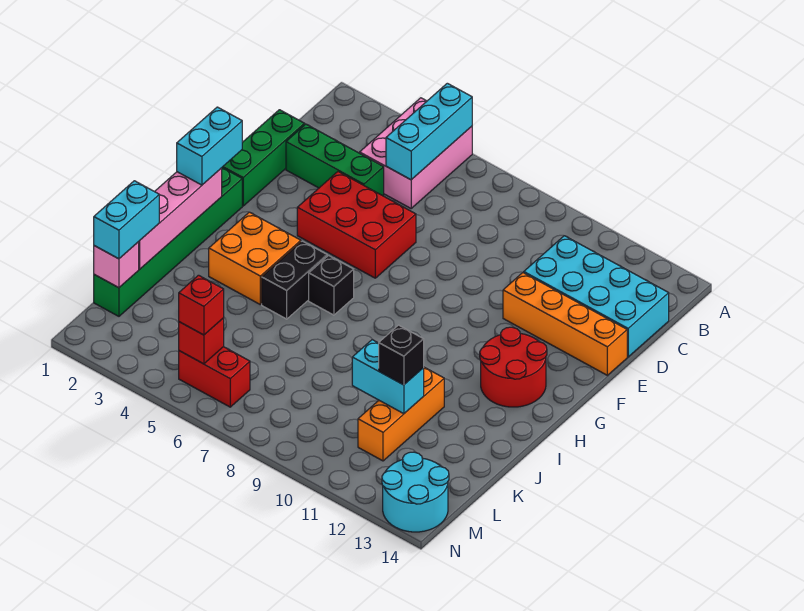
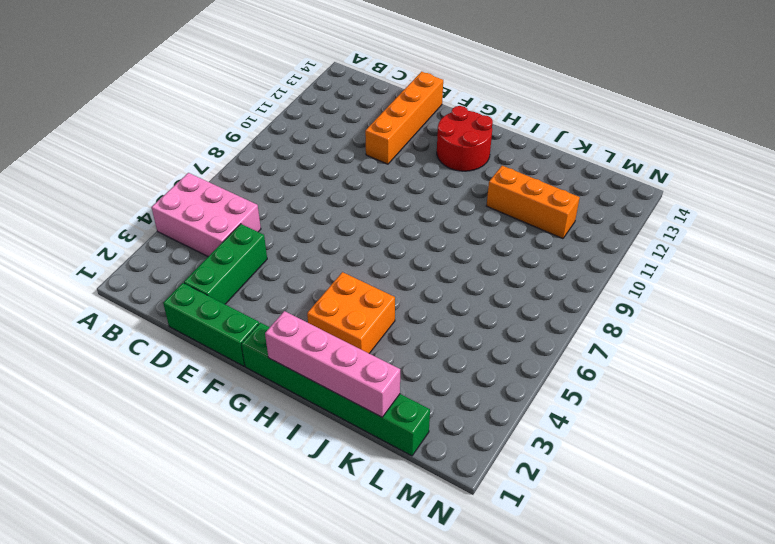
none -> cyan brick C11:D14 level 1
none -> red brick E4:F6 level 1
none -> black brick H5:I5 level 1

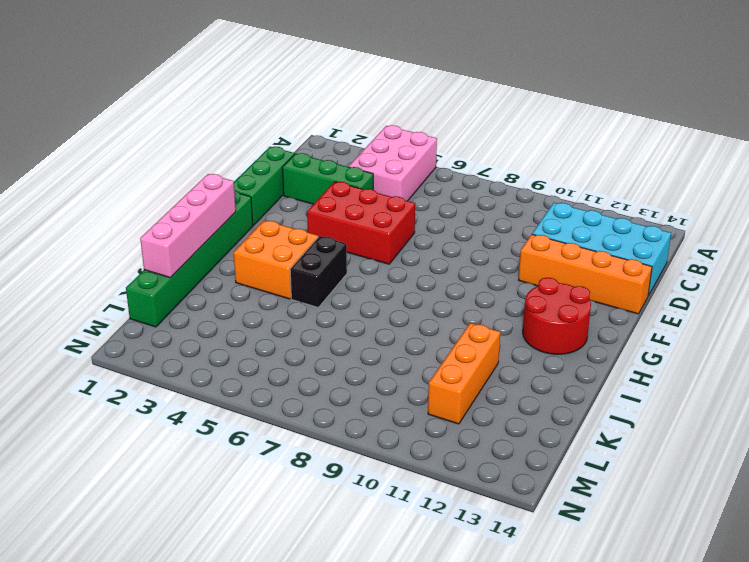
none -> black brick H6 level 1
none -> red brick M5:M6 level 1
none -> cyan round brick M13:N14 level 1

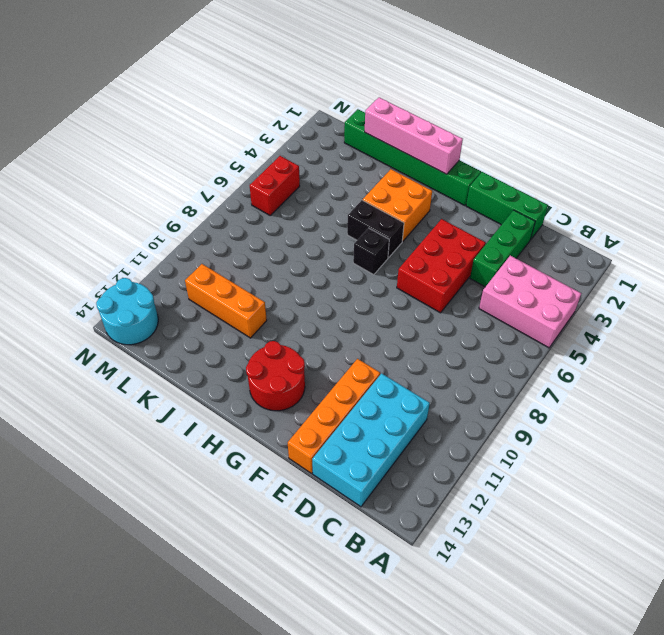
none -> cyan brick A5:C5 level 2
none -> cyan brick K10:K11 level 2
none -> pink brick L1 level 2

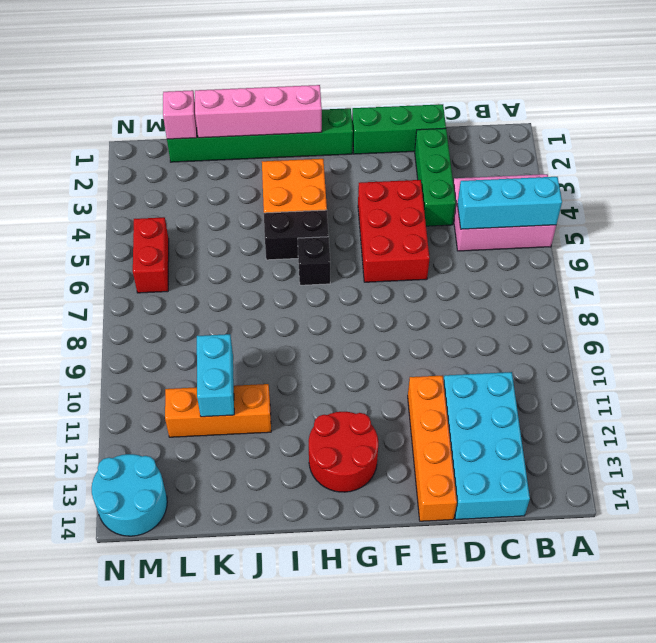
none -> red brick M5 level 2
none -> cyan brick G1:H1 level 3
none -> cyan brick K1:L1 level 3

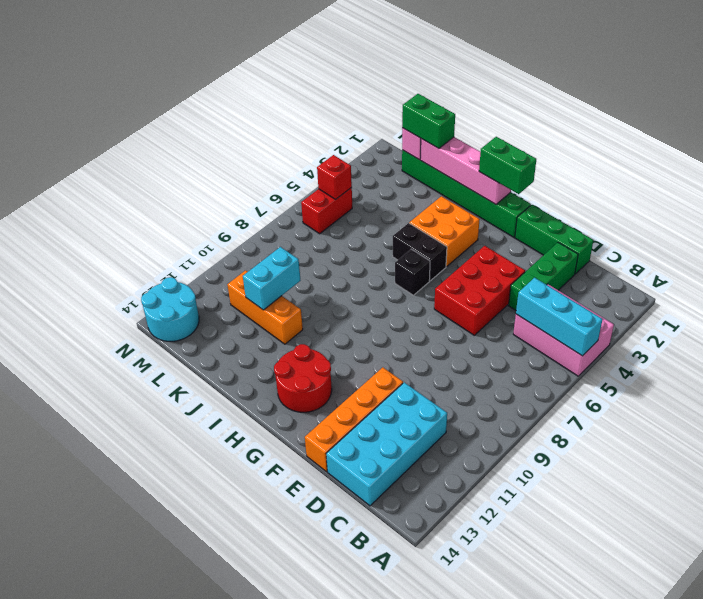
green brick G1:H1 level 3 -> cyan brick G1:H1 level 3
green brick K1:L1 level 3 -> cyan brick K1:L1 level 3
none -> black brick K11 level 3
none -> red brick M5 level 3

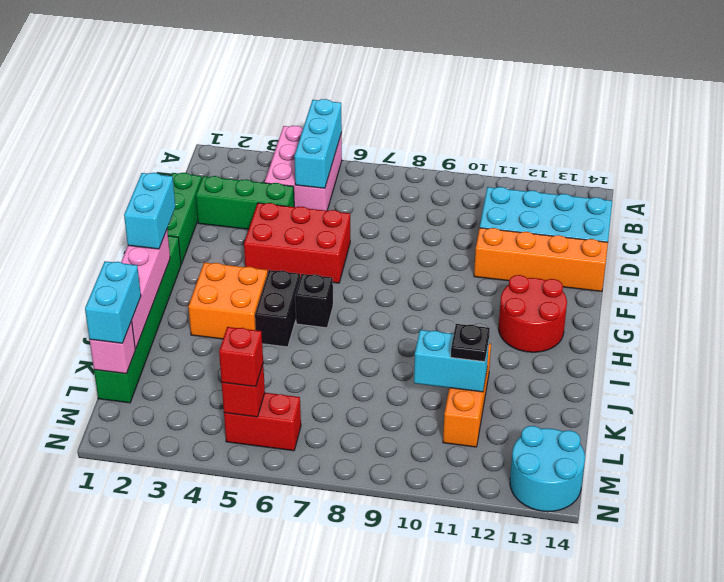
black plate K11 level 3 -> black brick K11 level 3

